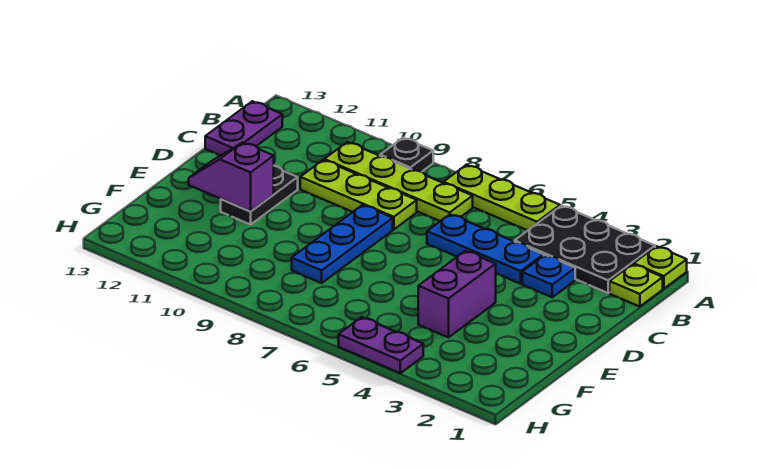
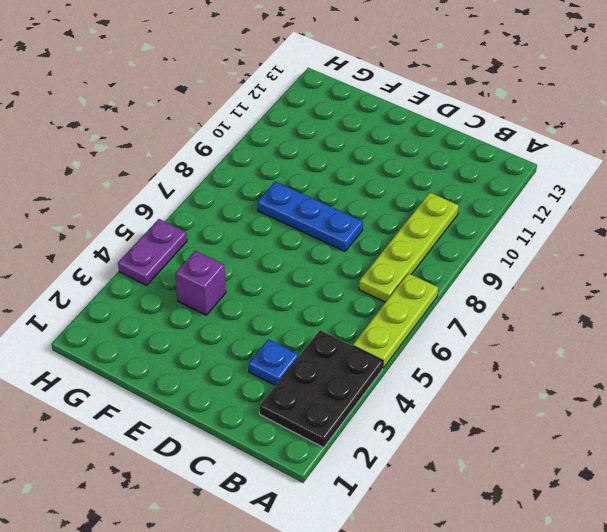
purple brick F4 level 1 -> purple brick E4:F4 level 1
none -> lime plate A1 level 1
none -> black plate A9 level 1
none -> lime plate B1 level 1

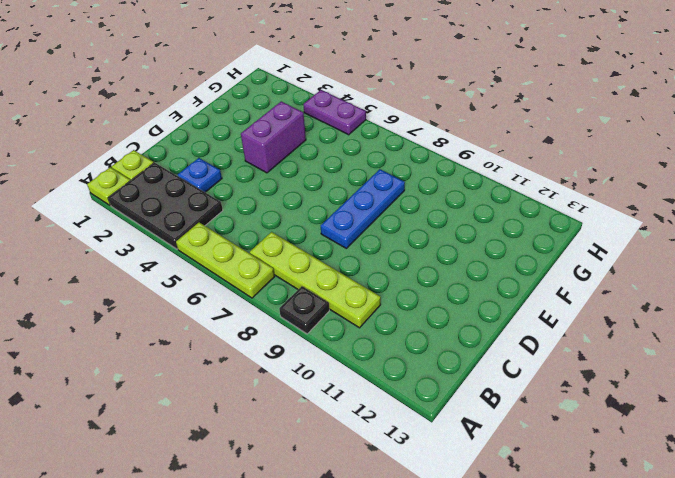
none -> purple plate B13:C13 level 1
none -> blue plate C4:C6 level 1
none -> lime plate C8:C10 level 1

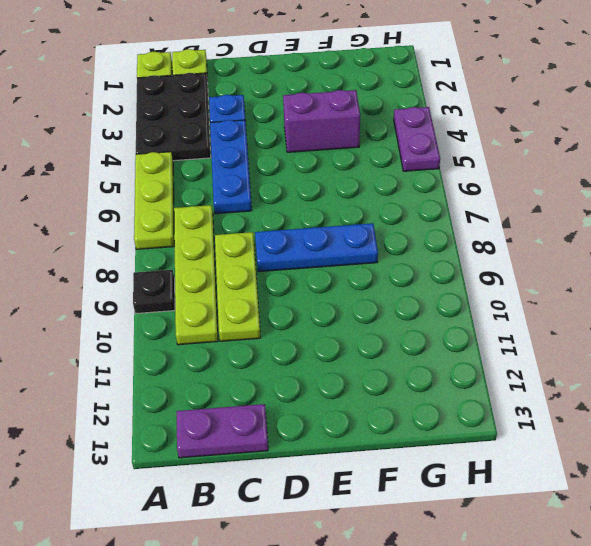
none -> black plate D11:E11 level 1
none -> purple slope E11:E12 level 2 top 11

